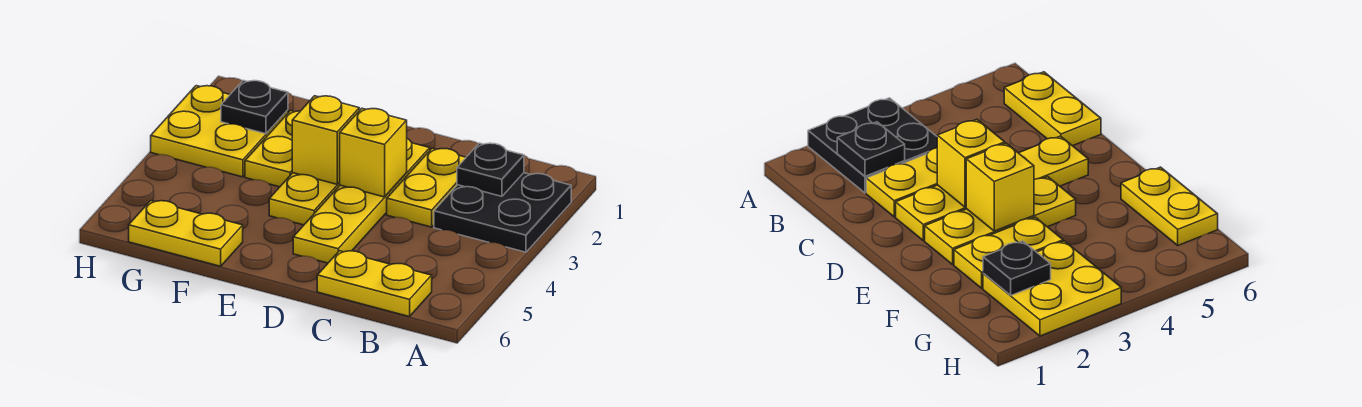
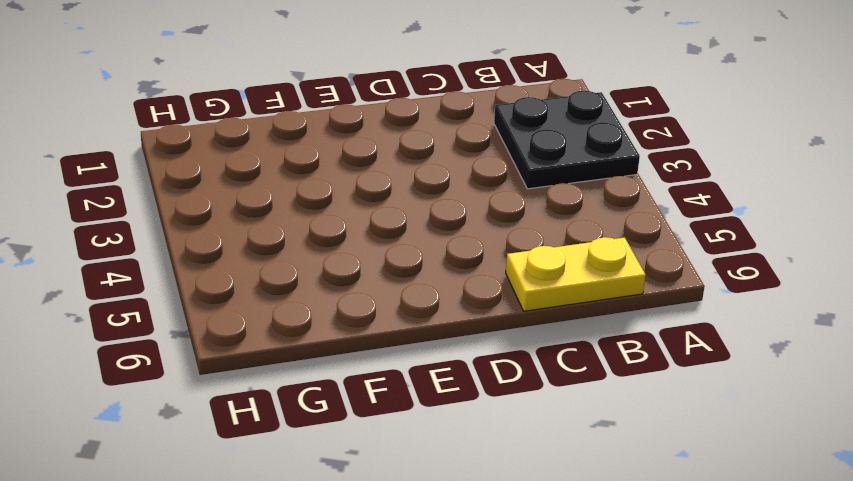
none -> yellow plate C2:C3 level 1
none -> yellow plate D2:D5 level 1
none -> yellow plate E2:E4 level 1

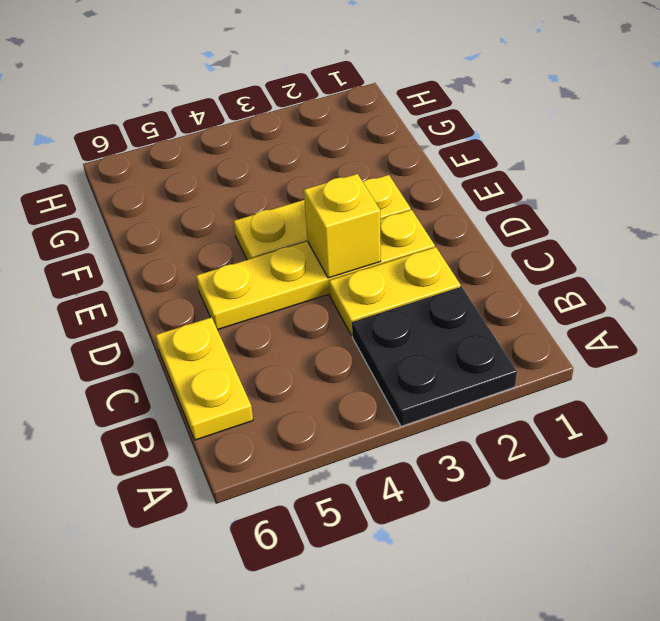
none -> yellow plate F2:F3 level 1
none -> yellow plate F6:G6 level 1
none -> yellow plate G2:H3 level 1

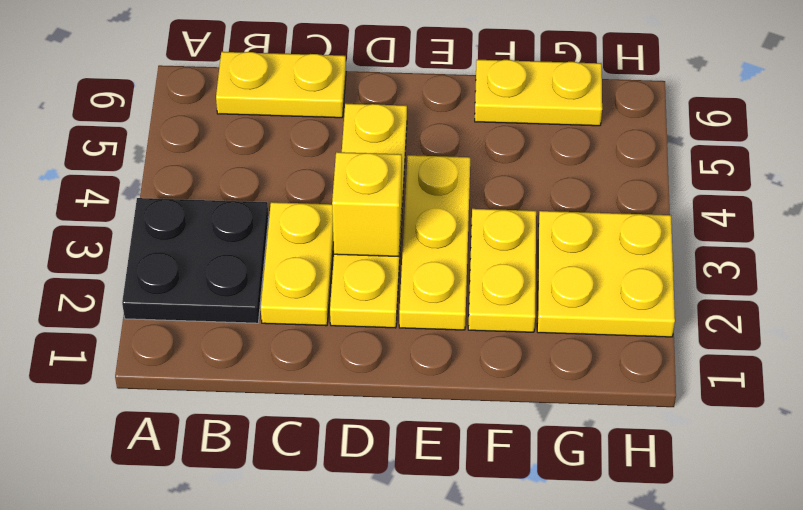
none -> black plate B2 level 2
none -> yellow brick E3 level 2
none -> black plate G2 level 2

